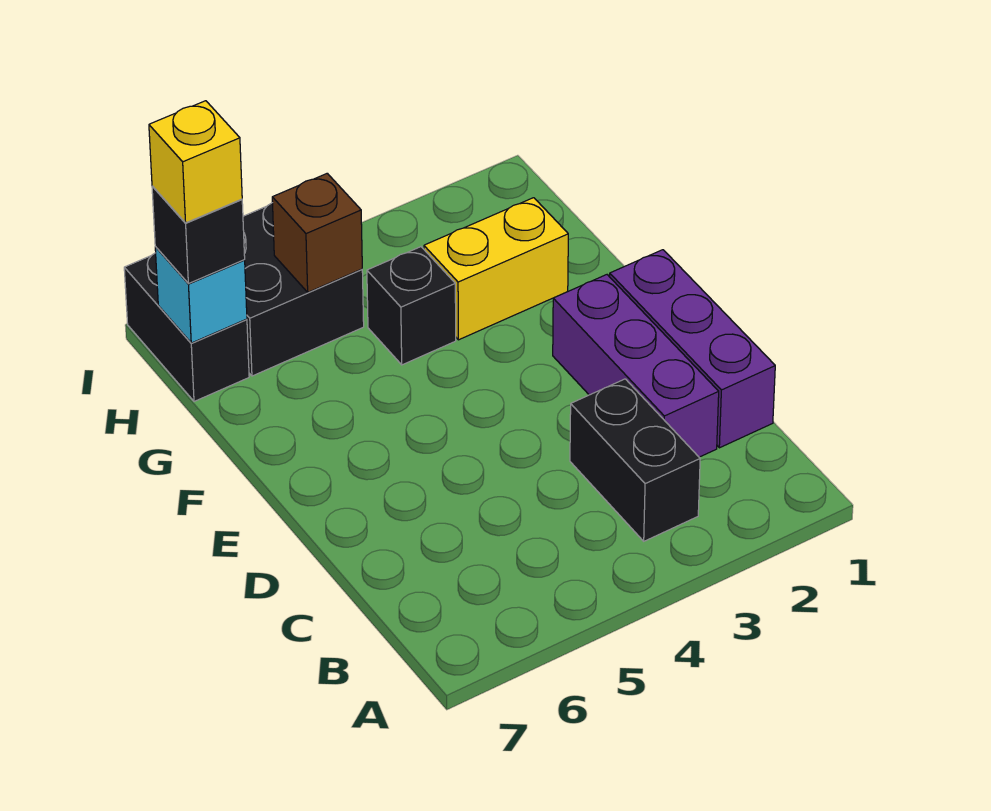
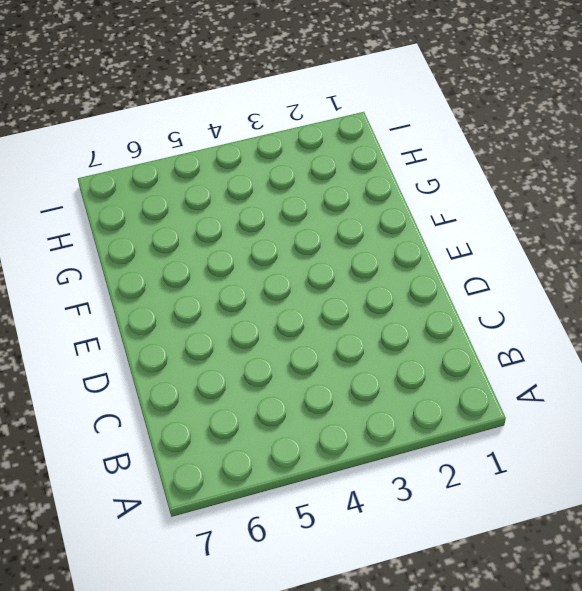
none -> black brick B3:C3 level 1
none -> purple brick C1:E1 level 1

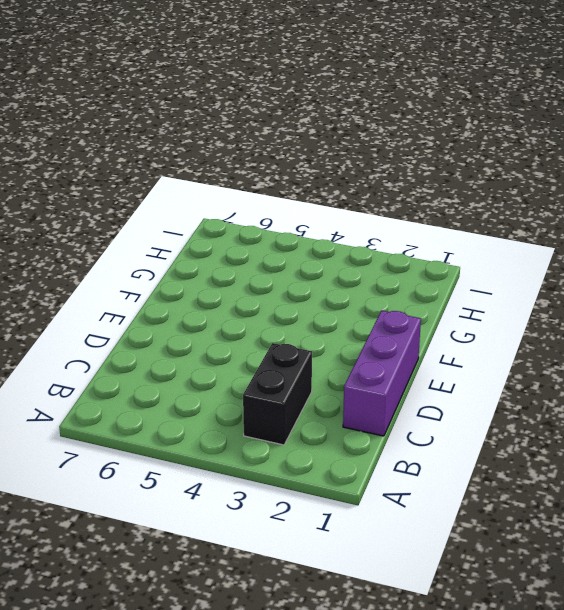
none -> purple brick C2:E2 level 1
none -> yellow brick G2:G3 level 1

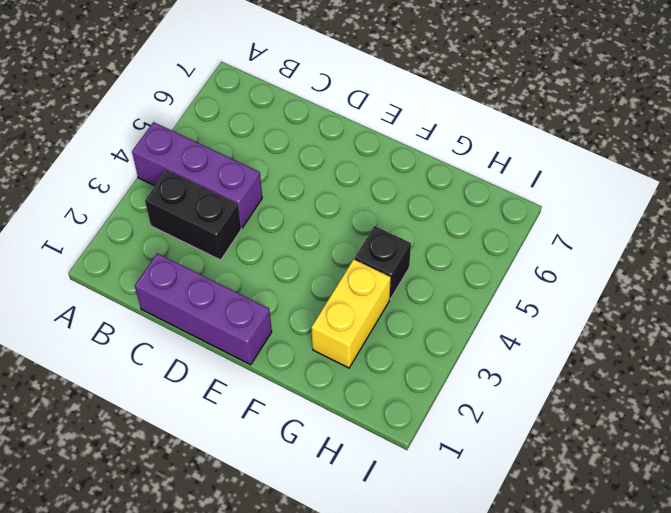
purple brick A4:C4 level 1 -> purple brick C2:E2 level 1
none -> black brick H5:I6 level 1
none -> black brick H7:I7 level 1

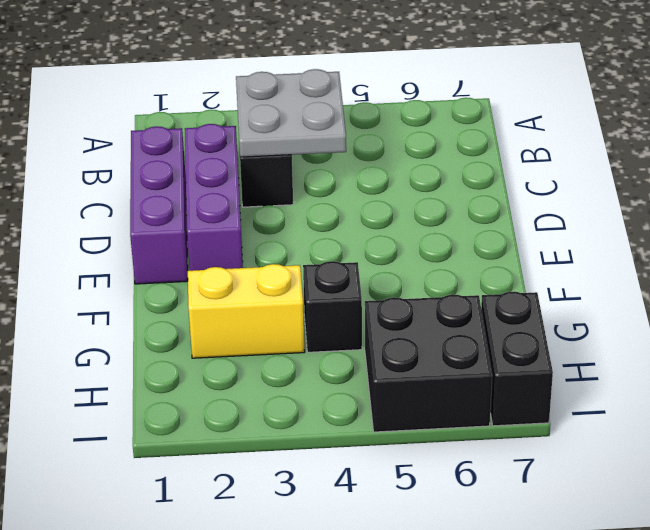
grey plate B3:C4 level 2 -> none
none -> brown brick H5 level 2
none -> cyan brick H7 level 2

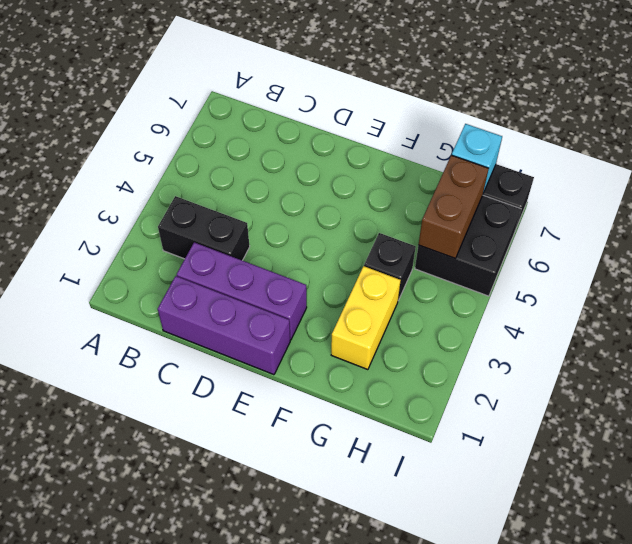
brown brick H5:H6 level 2 -> brown brick H5 level 2
none -> black brick H7 level 3
none -> yellow brick H7 level 4

